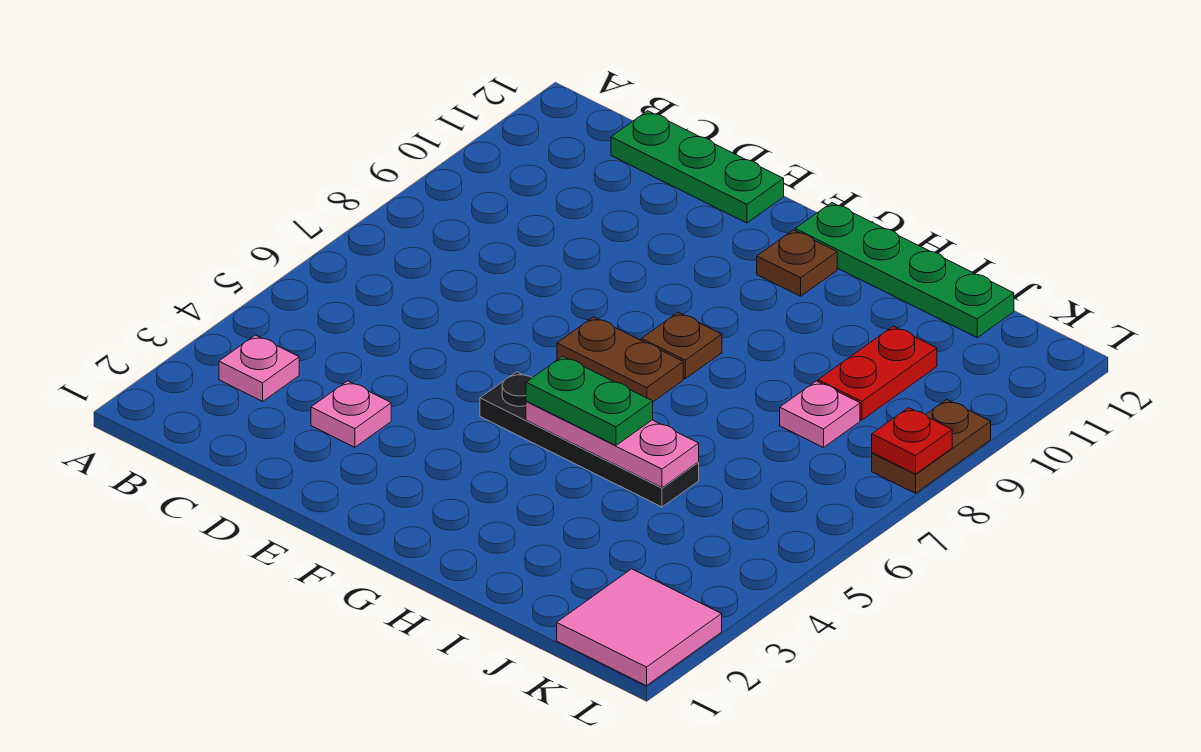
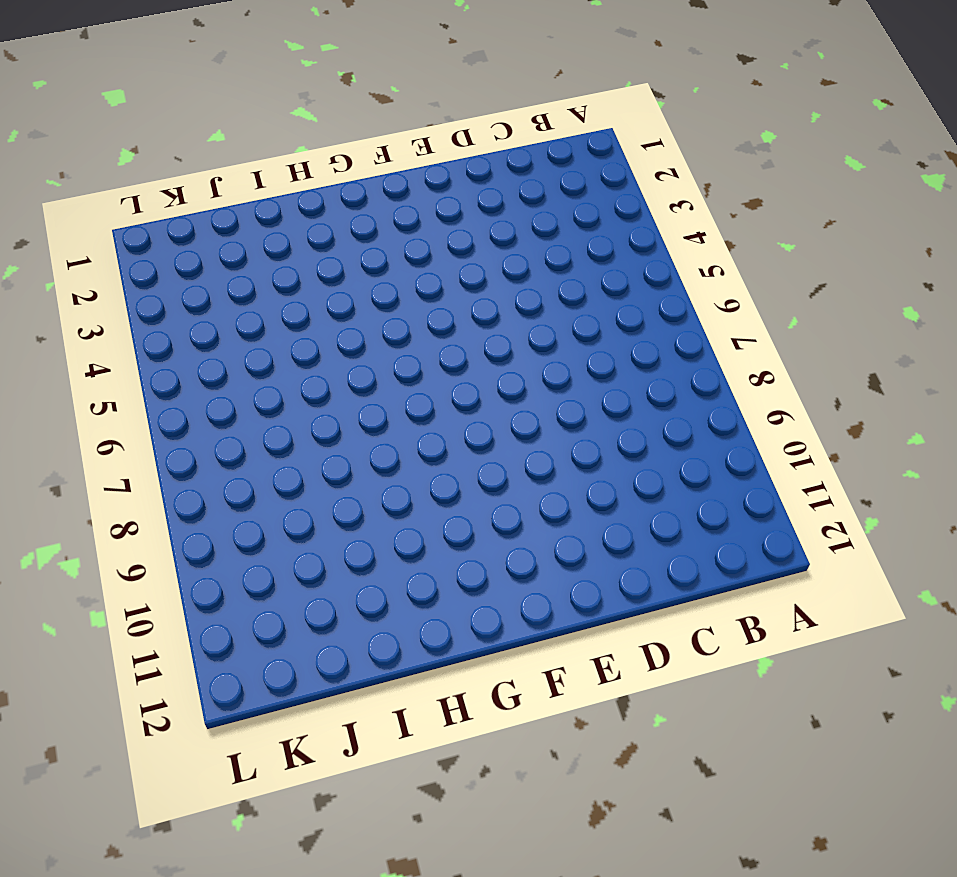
none -> pink plate B3 level 1
none -> green plate C12:E12 level 1
none -> pink plate D3 level 1

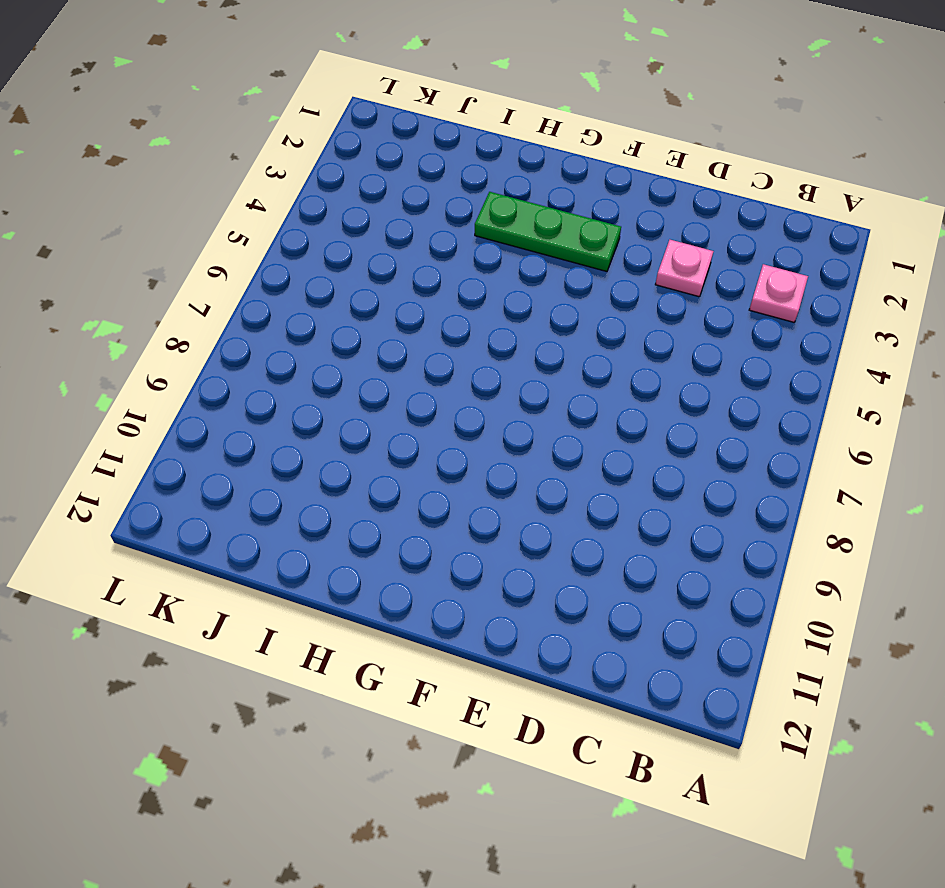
green plate F3:H3 level 1 -> green plate C12:E12 level 1
none -> black plate F5:I5 level 1
none -> brown plate F7:G7 level 1
none -> brown plate G8 level 1

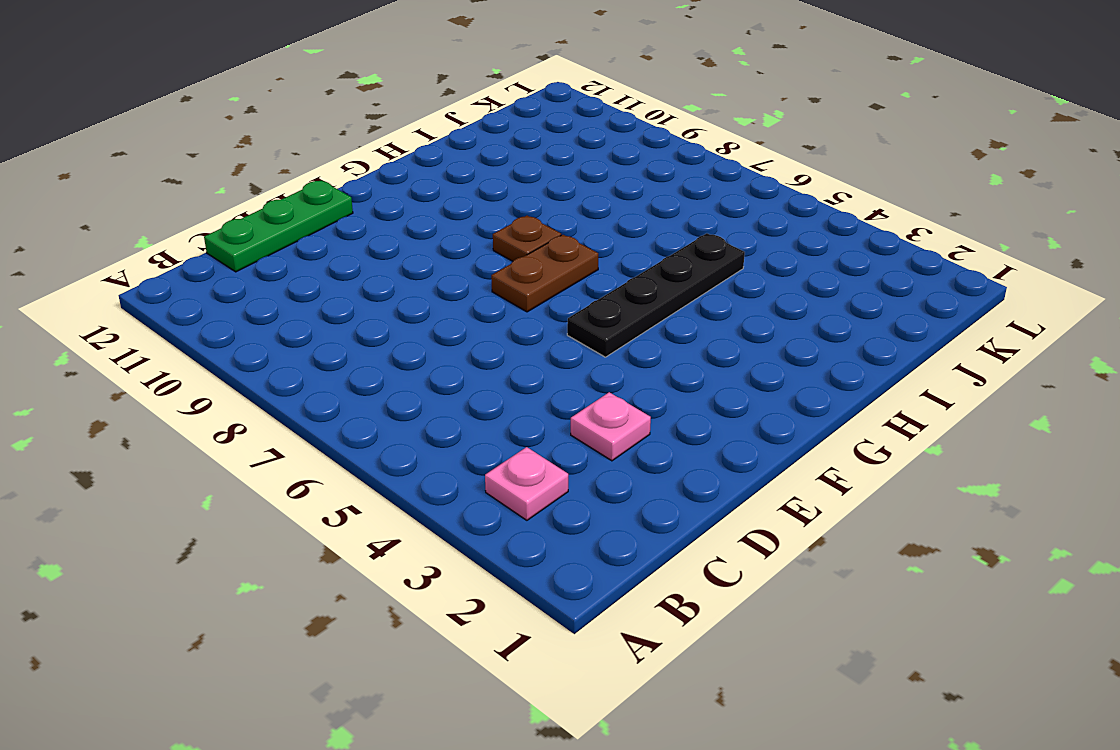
none -> brown plate G11 level 1
none -> green plate G12:J12 level 1
none -> pink plate J8 level 1

